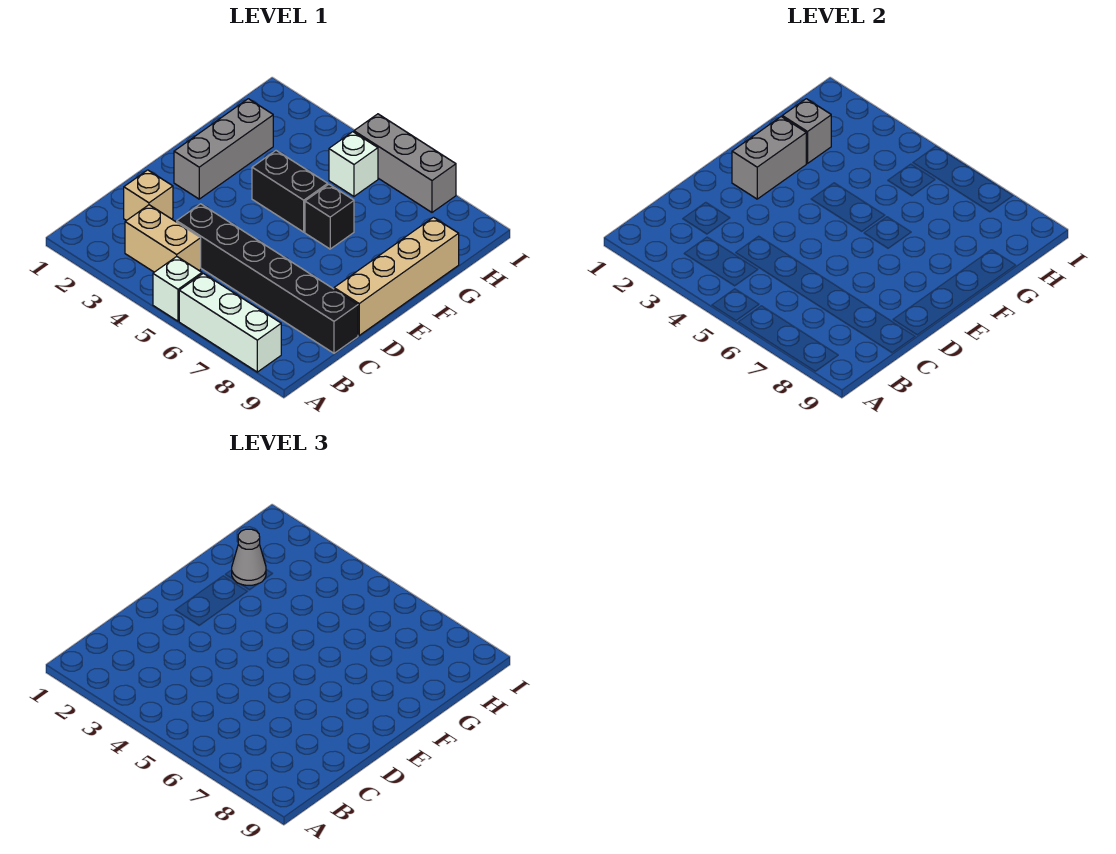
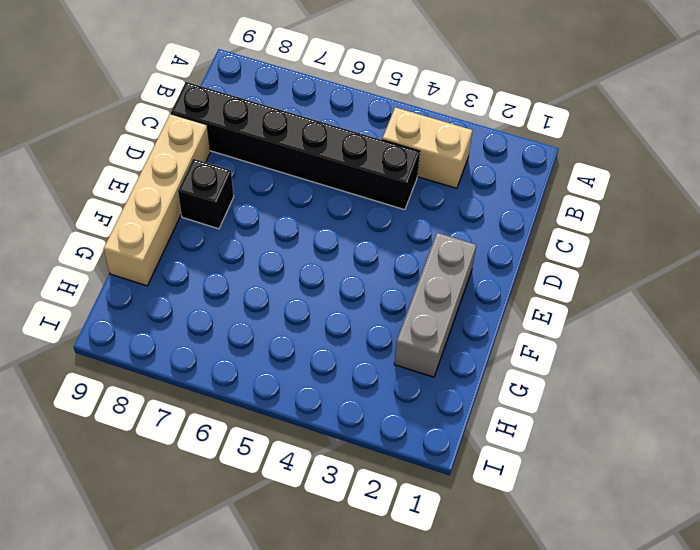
black brick E8 level 1 -> black brick F6 level 1
none -> white brick A5 level 1
none -> white brick A6:A8 level 1
none -> tan brick C2 level 1

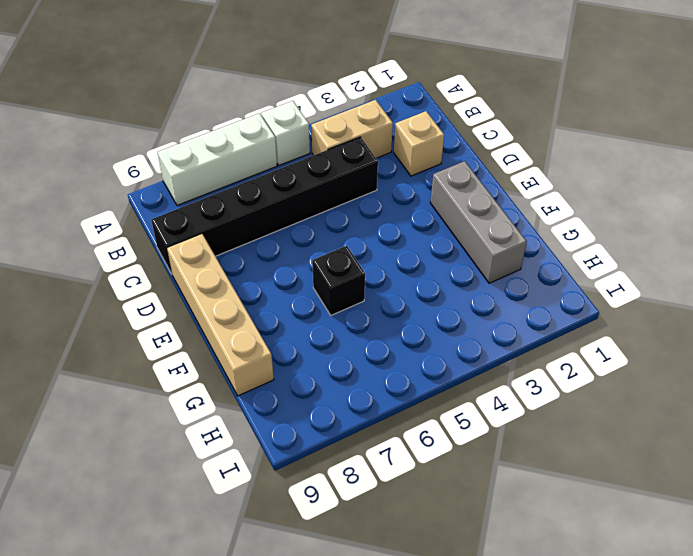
none -> black brick F4:F5 level 1
none -> white brick H5 level 1
none -> grey brick I5:I7 level 1

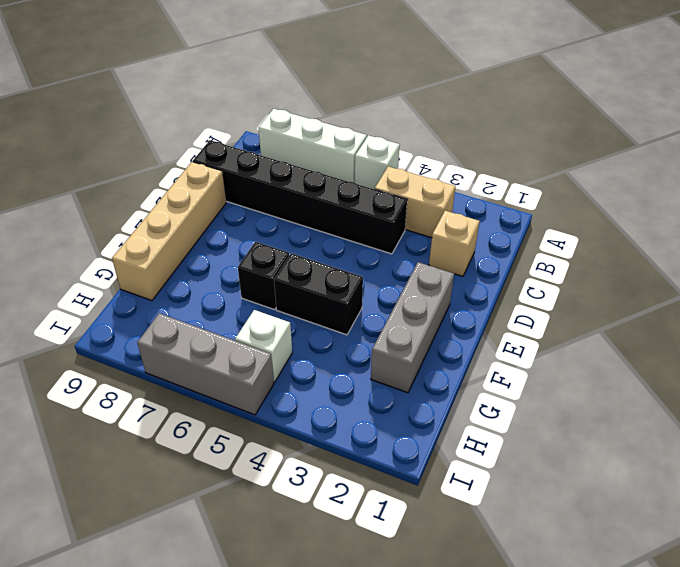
none -> grey brick E2:F2 level 2
none -> grey brick G2 level 2
none -> grey cone G2 level 3

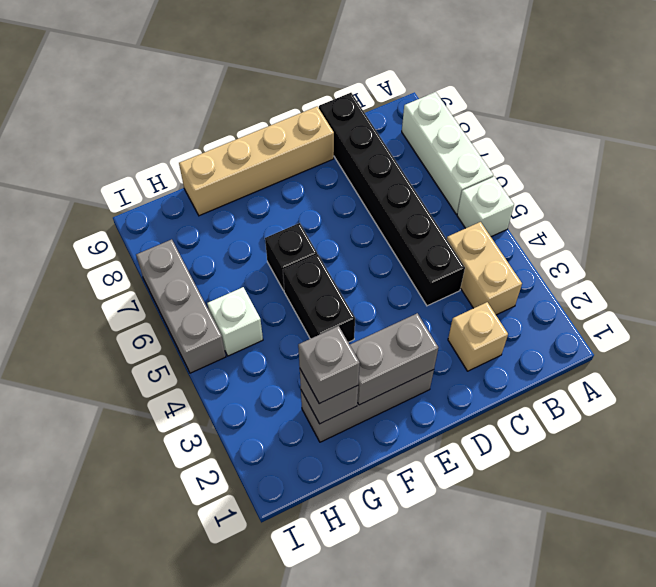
grey brick G2 level 3 -> grey cone G2 level 3

